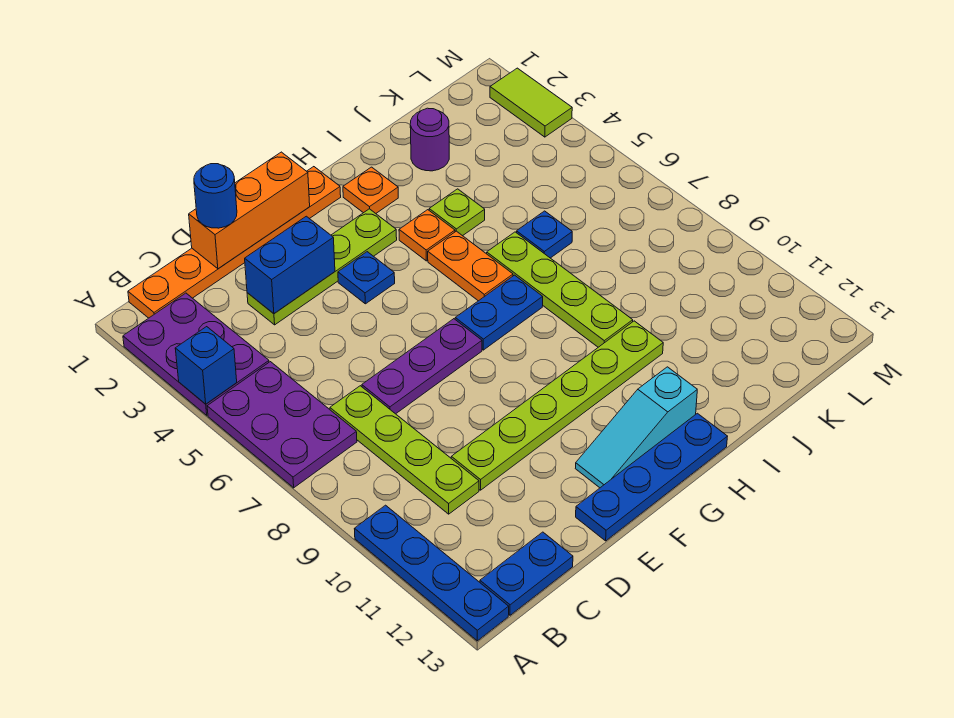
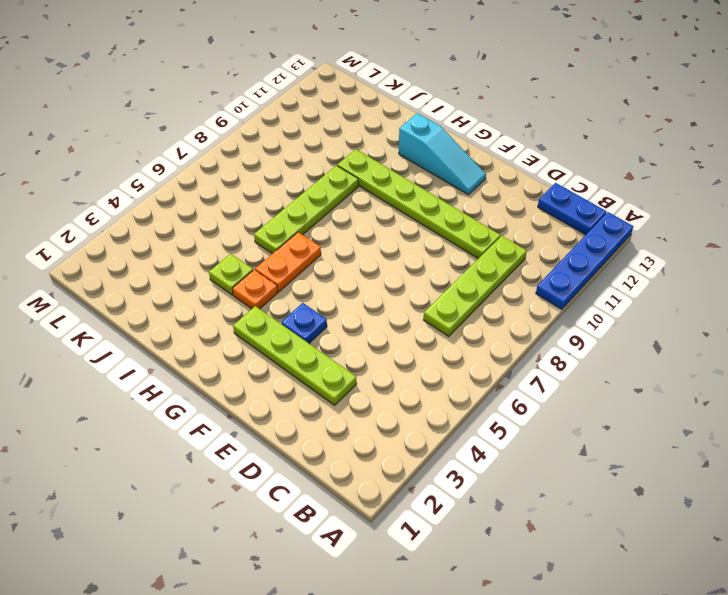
none -> purple plate A2:B4 level 1
none -> purple plate A5:B7 level 1
none -> orange plate B1:G1 level 1

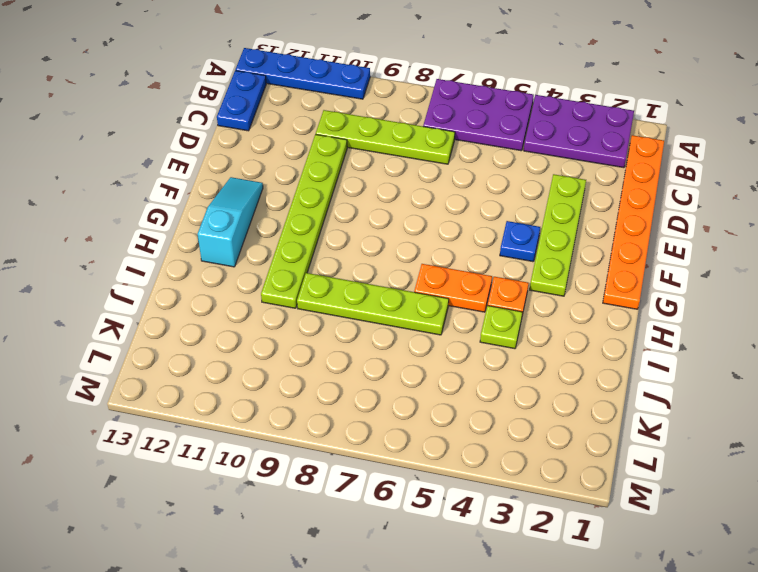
none -> purple plate D7:F7 level 1
none -> blue plate E13:H13 level 1
none -> blue plate G7:H7 level 1

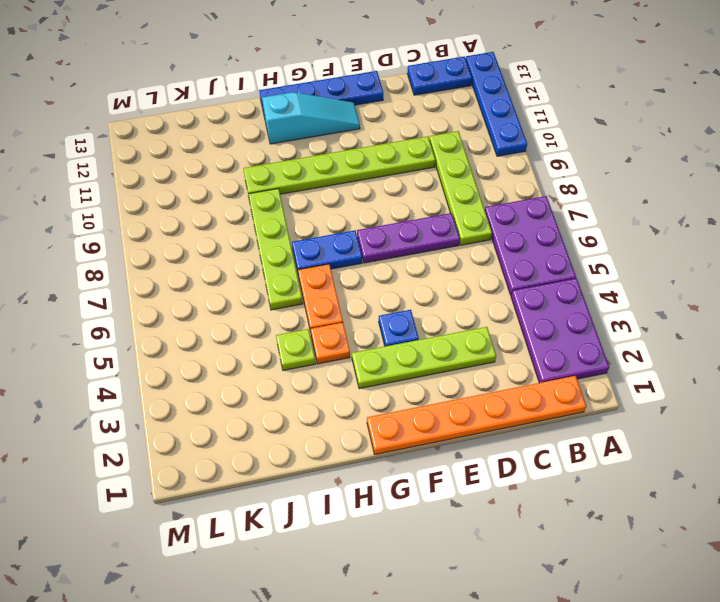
none -> orange plate H2 level 1
none -> purple round brick J2 level 1
none -> blue plate J6 level 1

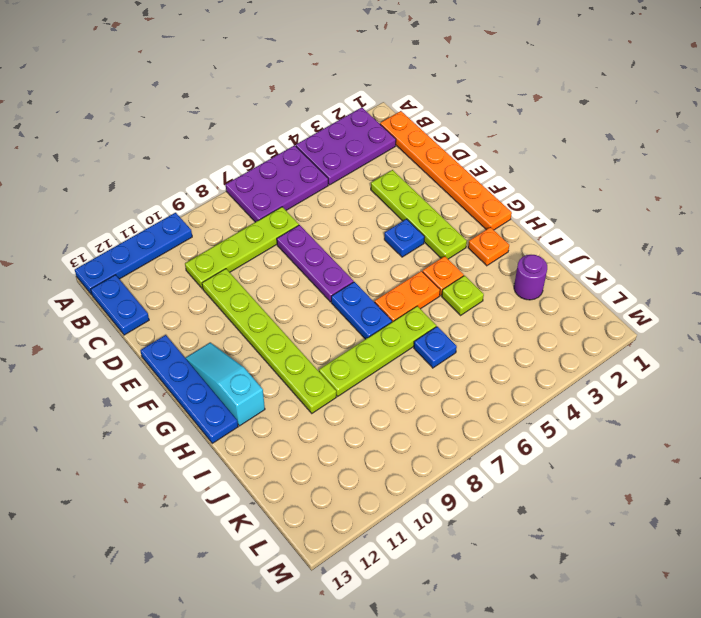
none -> lime tile M2:M3 level 1
none -> blue brick A4 level 2
none -> orange brick D1:F1 level 2

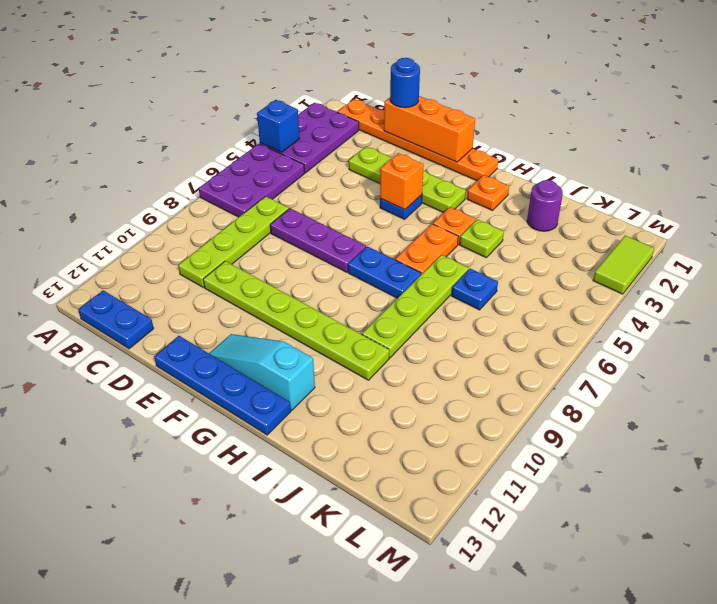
orange brick F4 level 2 -> none
none -> blue plate A10:A13 level 1
none -> blue brick D3:E3 level 2

